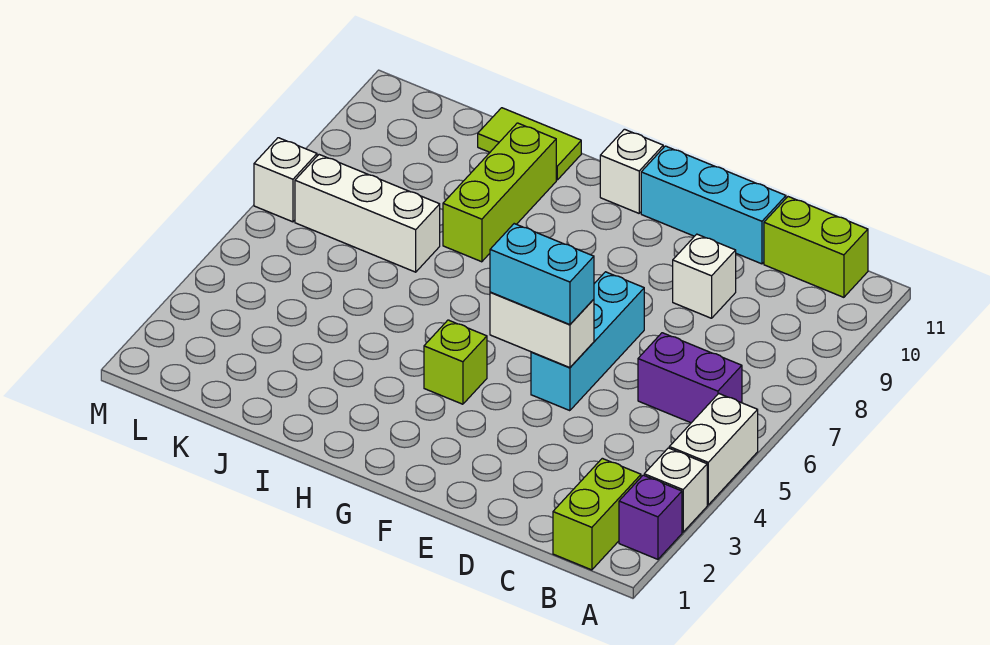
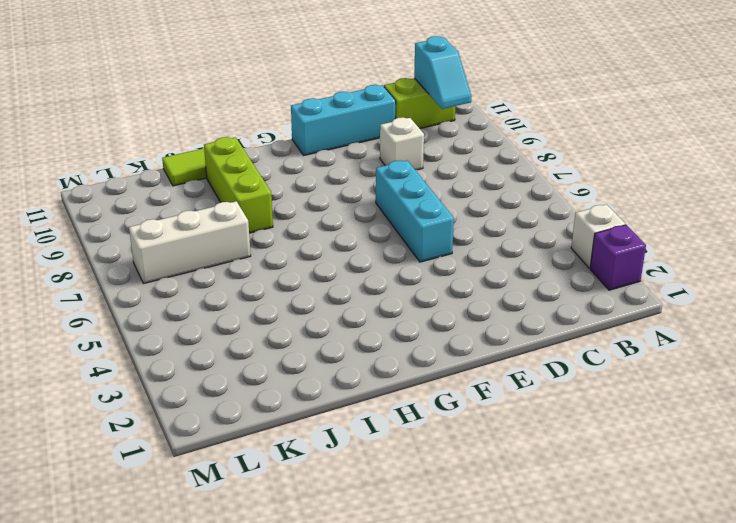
cyan slope B10:B11 level 2 top 11 -> none
none -> white brick A4:A5 level 1
none -> lime brick B1:B2 level 1
none -> purple brick B6:C6 level 1

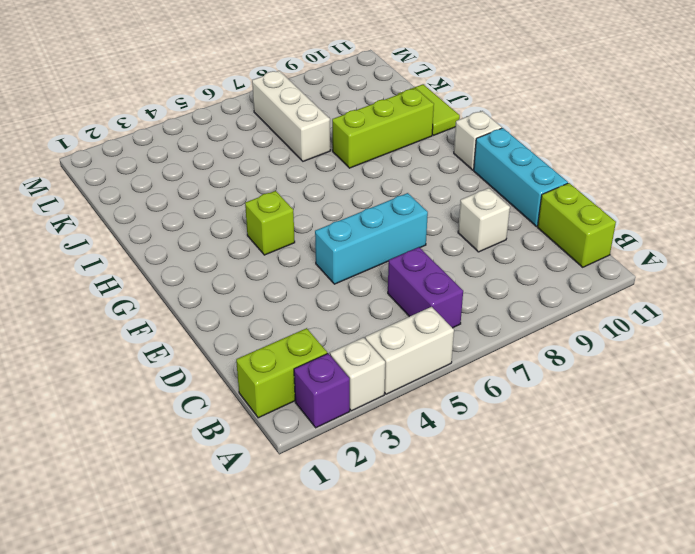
none -> white brick M7 level 1
none -> white brick E5:F5 level 2
none -> cyan brick E5:F5 level 3

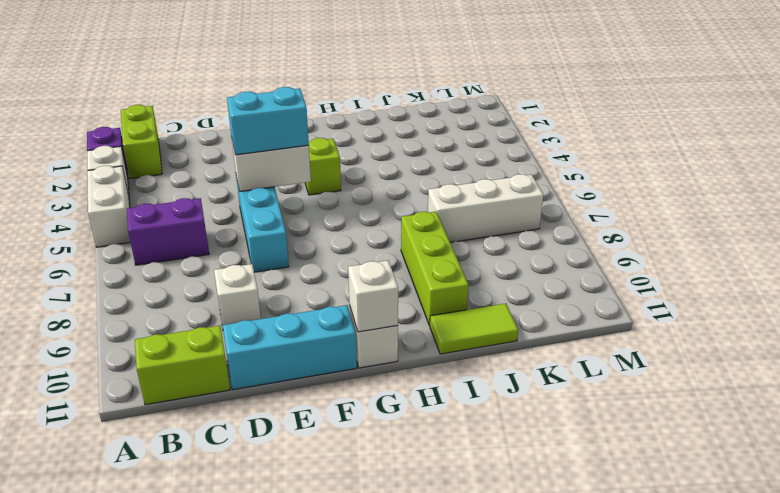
white brick G11 level 2 -> white brick M7 level 1

